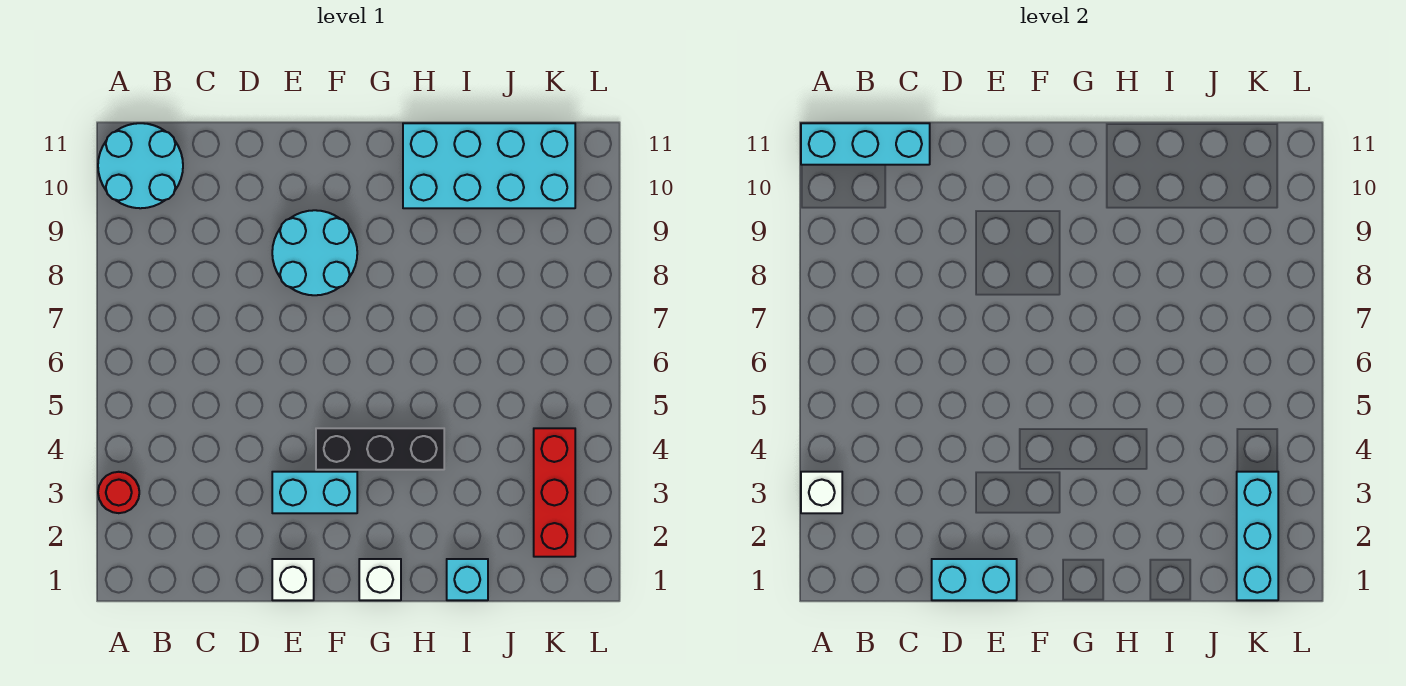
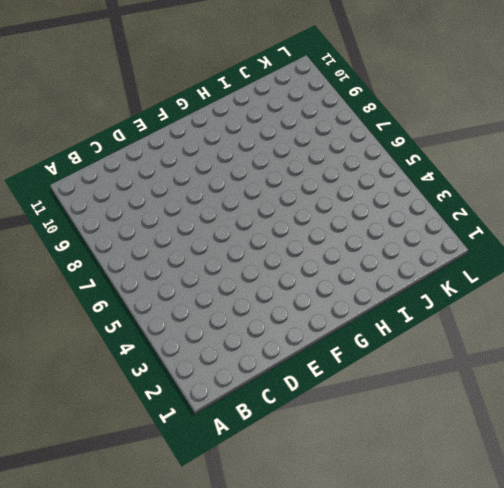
none -> red round brick A3 level 1
none -> cyan round brick A10:B11 level 1
none -> white brick E1 level 1

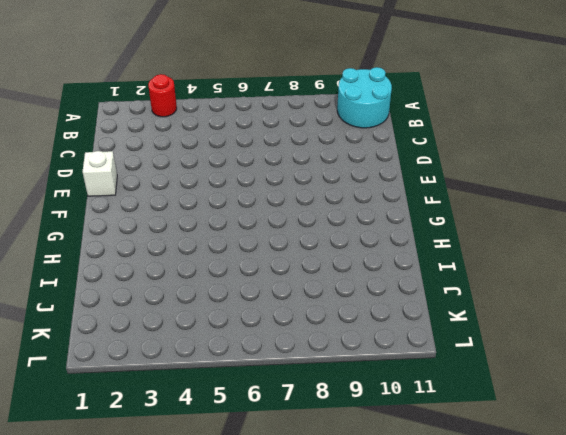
none -> cyan brick E3:F3 level 1
none -> cyan round brick E8:F9 level 1
none -> black brick F4:H4 level 1

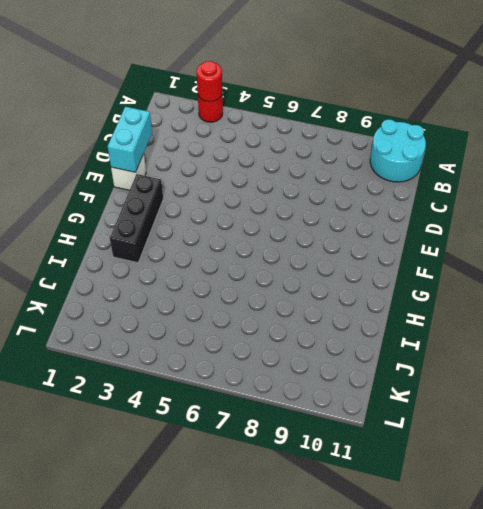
red round brick A3 level 2 -> white brick A3 level 2
black brick F2:H2 level 1 -> black brick F4:H4 level 1
none -> cyan brick E3:F3 level 1
none -> cyan round brick E8:F9 level 1
none -> white brick G1 level 1

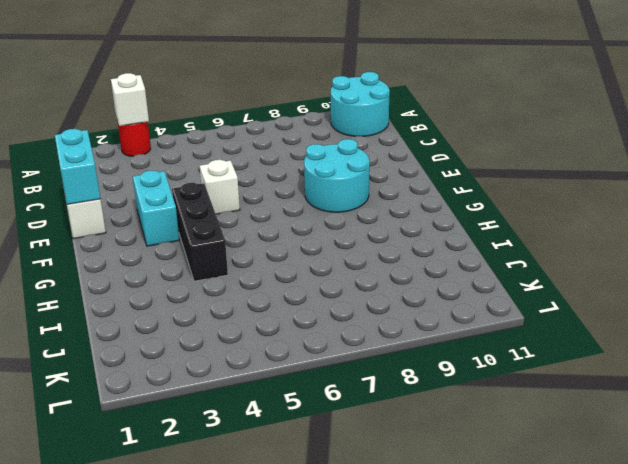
white brick E5 level 1 -> white brick G1 level 1
none -> cyan brick H10:K11 level 1
none -> cyan brick I1 level 1
none -> red brick K2:K4 level 1

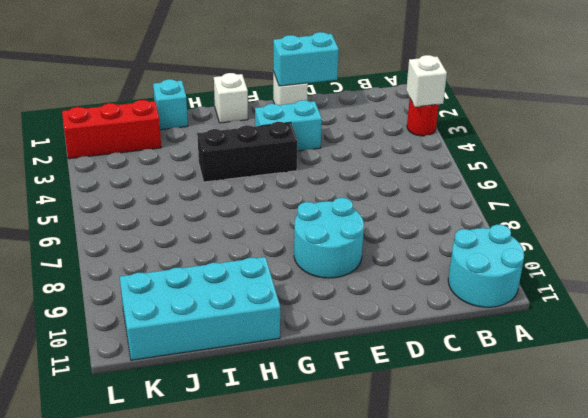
red brick J2:L2 level 1 -> red brick K2:K4 level 1
none -> cyan brick A11:C11 level 2
none -> cyan brick K1:K3 level 2

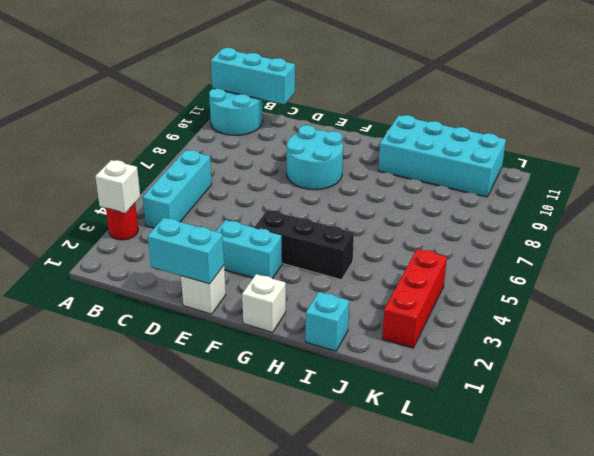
cyan brick B4:B6 level 1 -> cyan brick K1:K3 level 2

